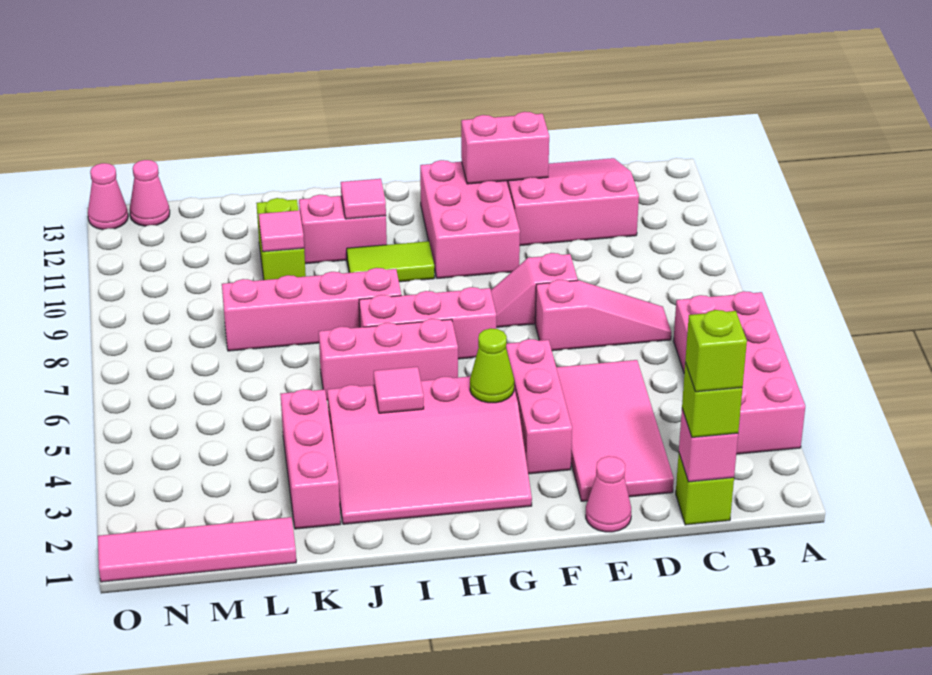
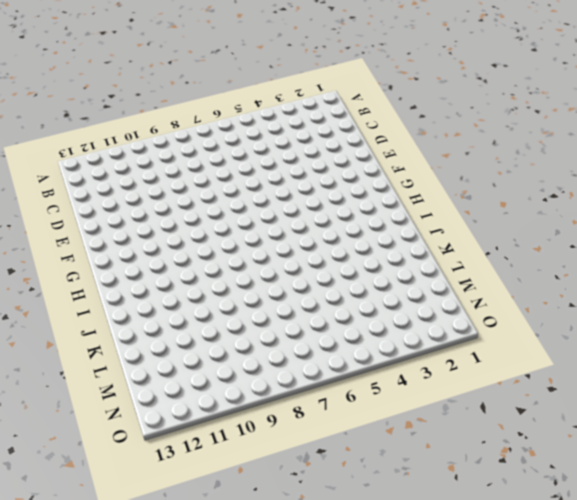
none -> pink brick A3:B6 level 1
none -> lime brick C1 level 1
none -> pink slope C7:E7 level 1 top E

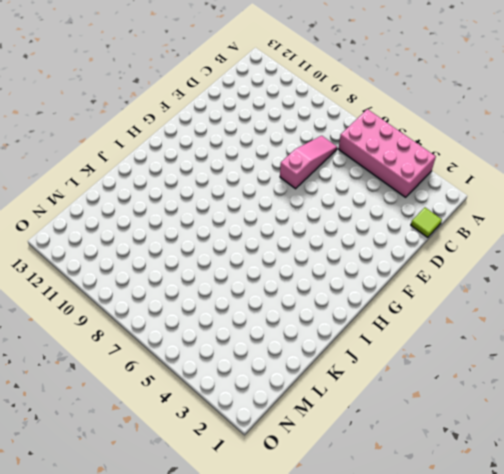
lime tile C1 level 1 -> lime brick C1 level 1
none -> pink slope C11:E13 level 1 top 11
none -> pink tile D2:E5 level 1
none -> pink cone E1 level 1

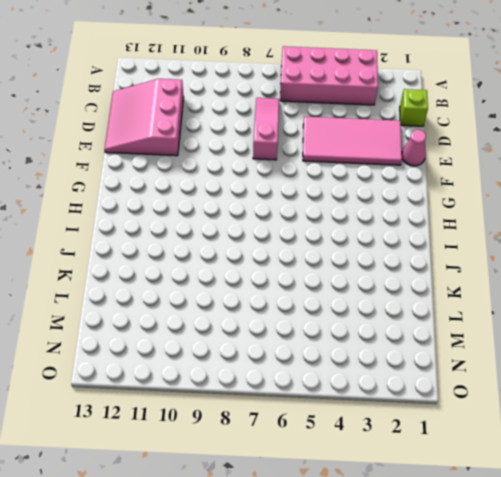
none -> pink slope E8:F8 level 1 top E
none -> pink brick F3:F5 level 1
none -> pink brick F10:G12 level 1

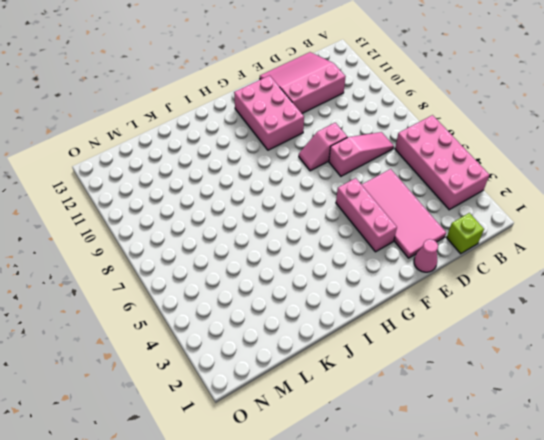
none -> pink slope G2:J4 level 1 top 4
none -> pink brick G7:I7 level 1
none -> pink brick H6:J6 level 1

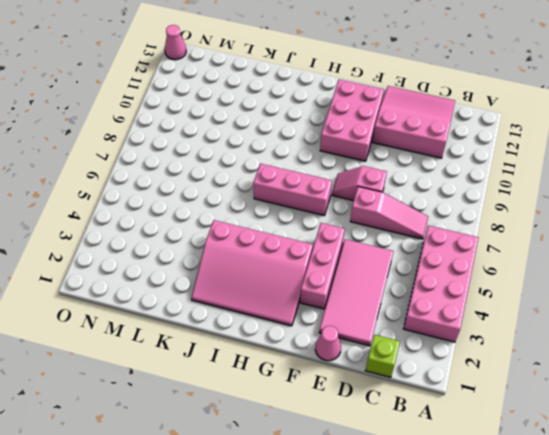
none -> pink brick H6:J6 level 1
none -> lime tile H10:I10 level 1
none -> pink brick I8:L8 level 1

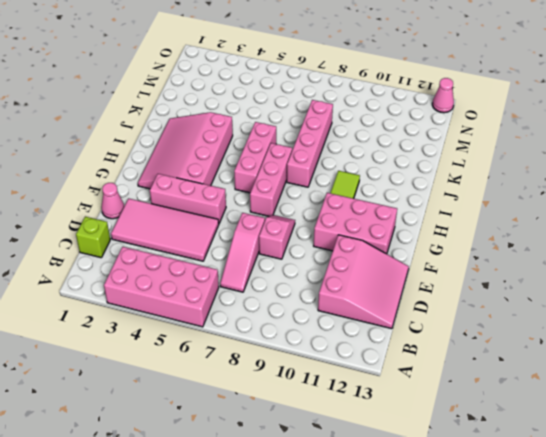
none -> pink brick I11:J11 level 1
none -> pink brick K2:K4 level 1
none -> lime brick K10:K11 level 1

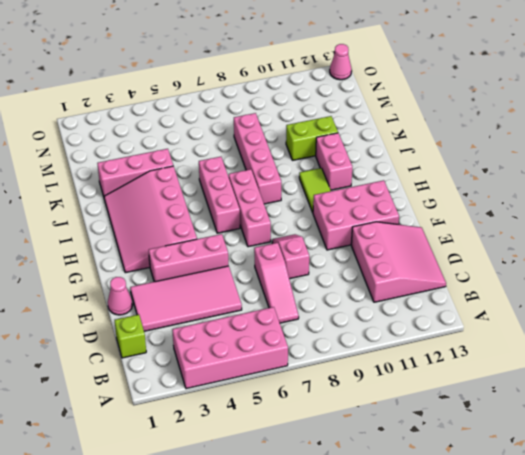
none -> pink tile L1:O1 level 1
none -> pink cone N13 level 1
none -> pink brick C1 level 2

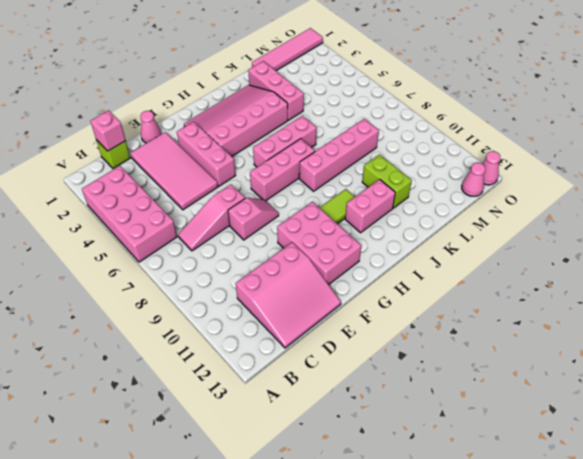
none -> pink brick E12:F12 level 2
none -> lime cone G4 level 2
none -> pink tile I4 level 2

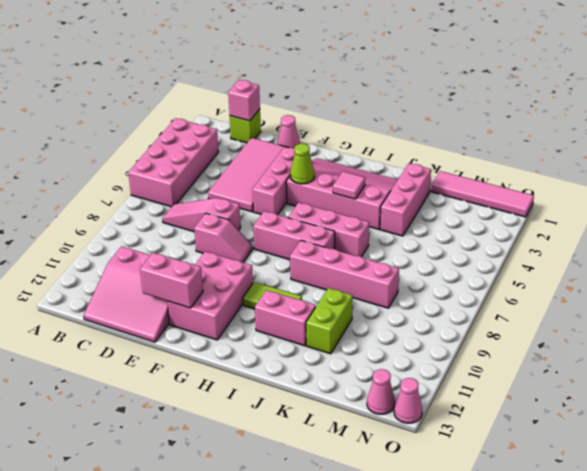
none -> pink tile I11 level 2
none -> pink tile K10 level 2
none -> lime brick C1 level 3

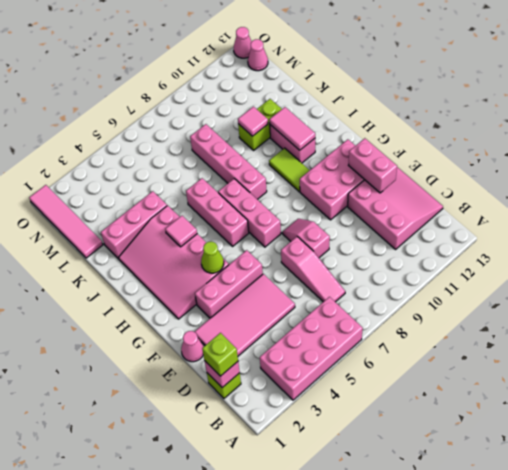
pink tile I11:J11 level 2 -> pink tile I11 level 2
none -> lime brick C1 level 4

